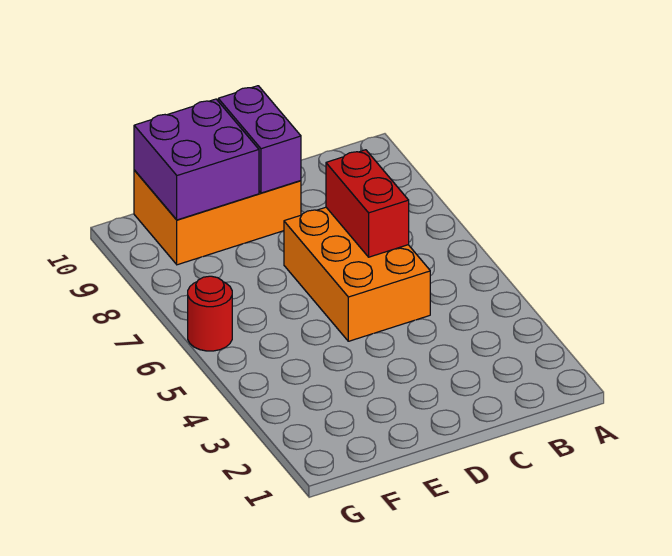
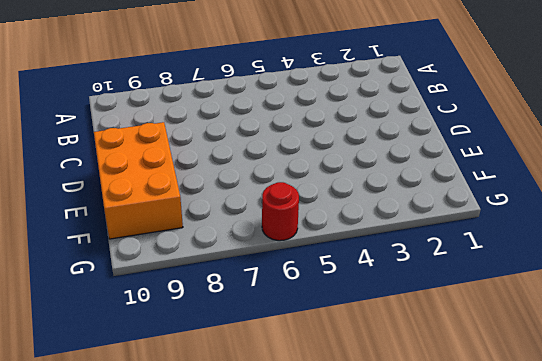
none -> orange brick C5:D7 level 1
none -> red brick C6:C7 level 2

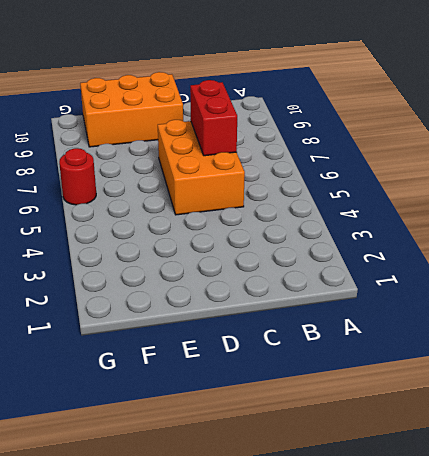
none -> purple brick D9:D10 level 2
none -> purple brick E9:F10 level 2

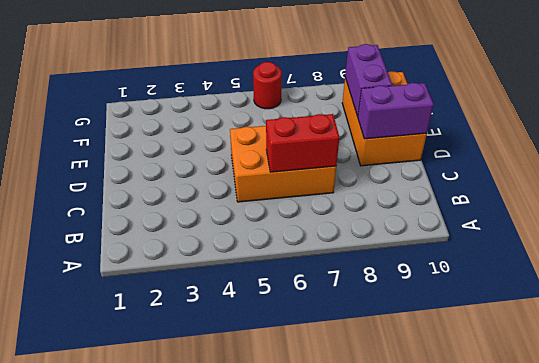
purple brick E9:F9 level 2 -> purple brick E9:F10 level 2

